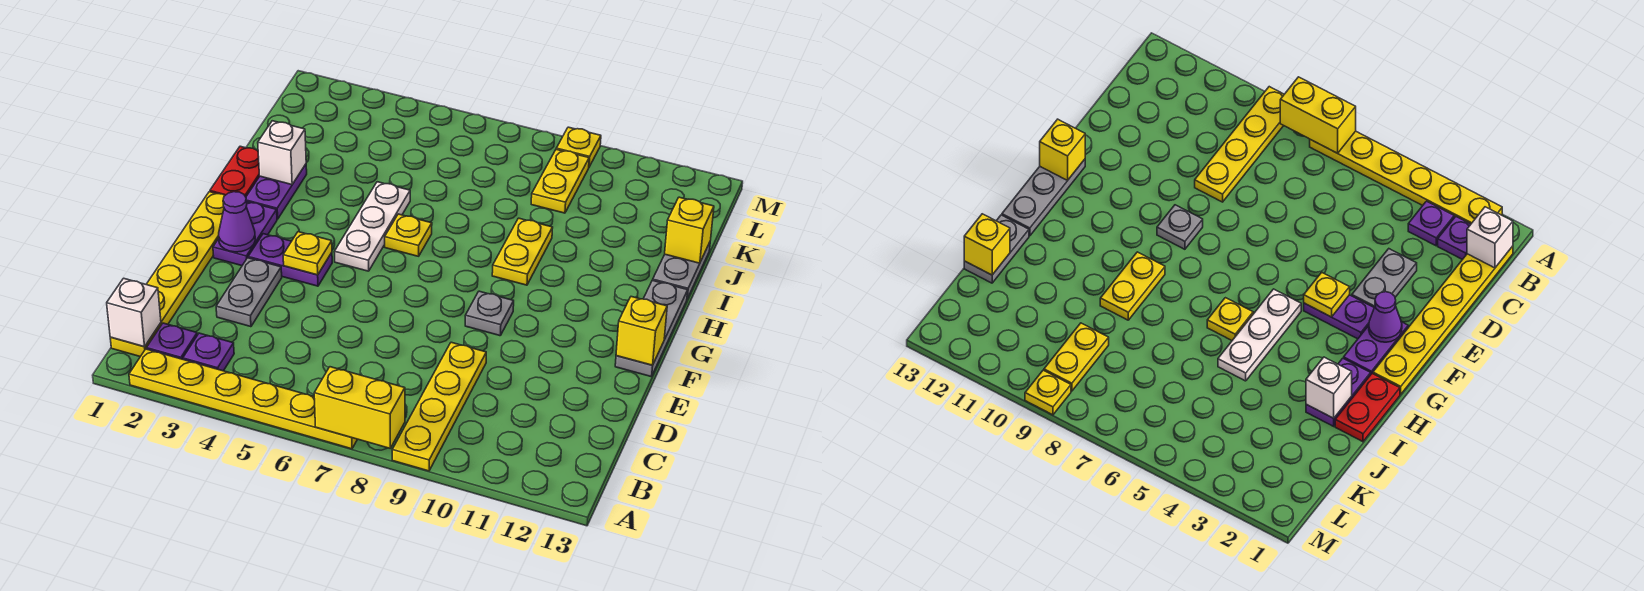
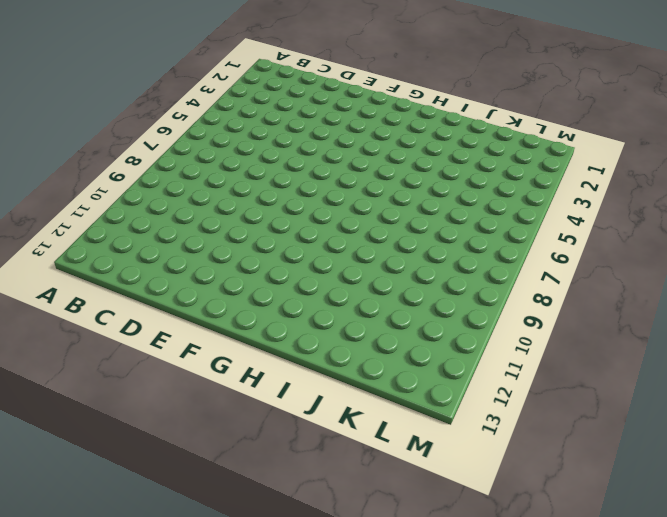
none -> yellow plate A2:A7 level 1
none -> yellow plate A9:D9 level 1
none -> yellow plate B1:G1 level 1

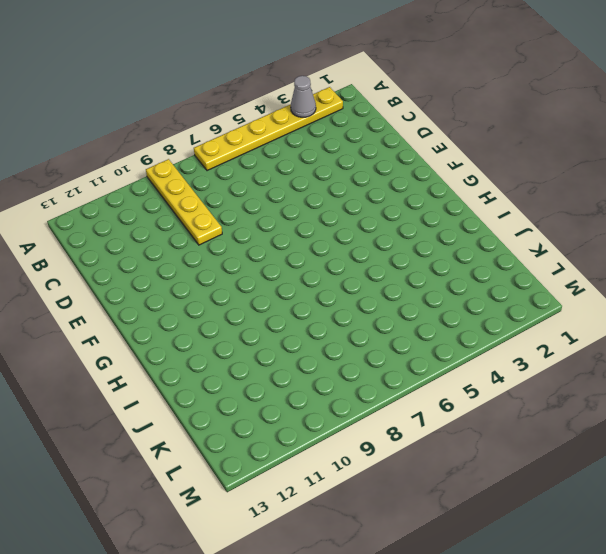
grey cone A3 level 2 -> none
none -> yellow plate B1:G1 level 1
none -> purple plate B2 level 1
none -> purple plate B3 level 1

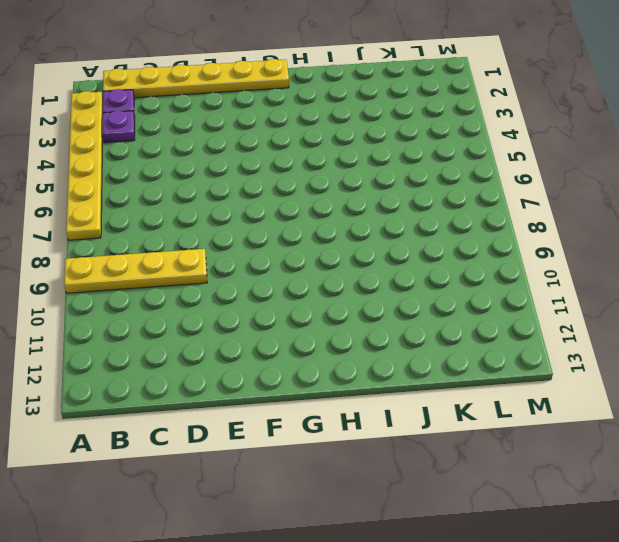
none -> grey plate D3:E3 level 1
none -> purple plate F2:G2 level 1
none -> purple plate F3:F4 level 1

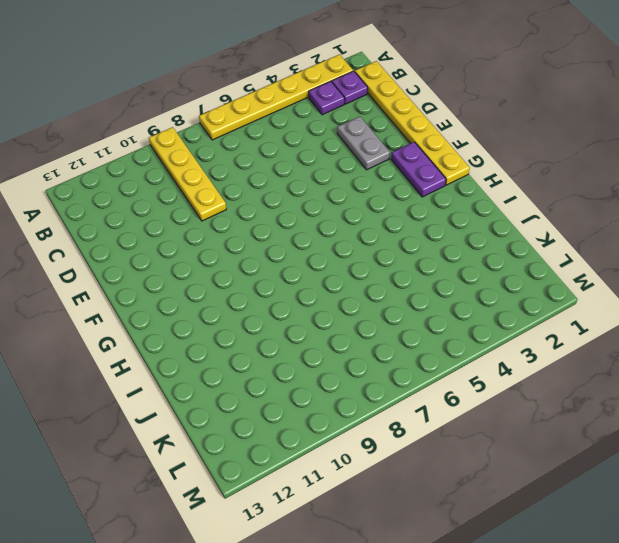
none -> purple plate F3:F4 level 1
none -> grey plate F9 level 1
none -> grey plate F13:H13 level 1

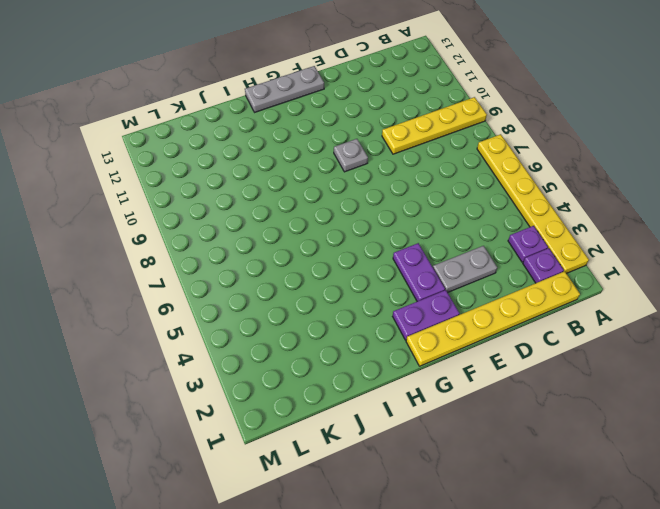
none -> white plate G5:I5 level 1
none -> red plate H1:I1 level 1
none -> purple plate H2:I2 level 1

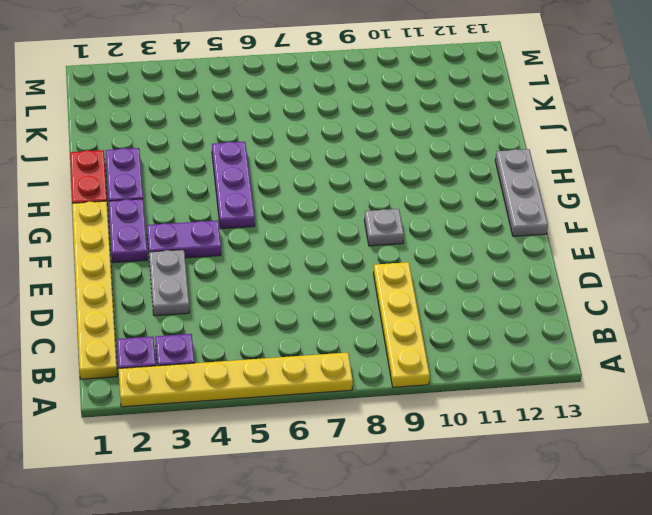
purple plate G5:I5 level 1 -> white plate G5:I5 level 1
none -> yellow plate H6 level 1
none -> yellow plate H9:I9 level 1
none -> grey plate I13:J13 level 1

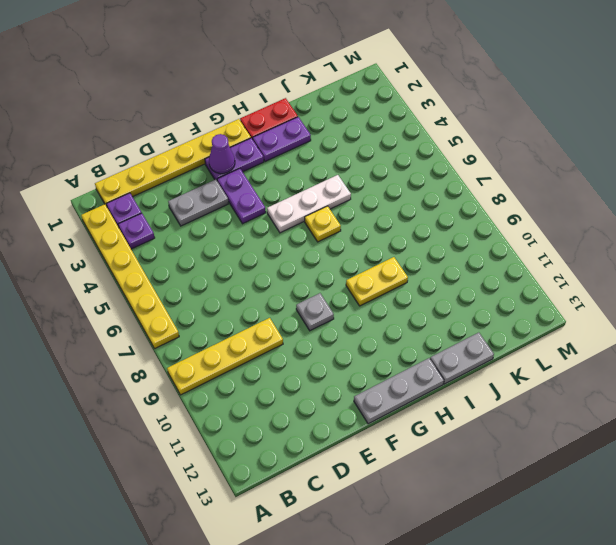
none -> yellow plate K9:L9 level 1
none -> yellow plate M9 level 1
none -> yellow brick A7:A8 level 2

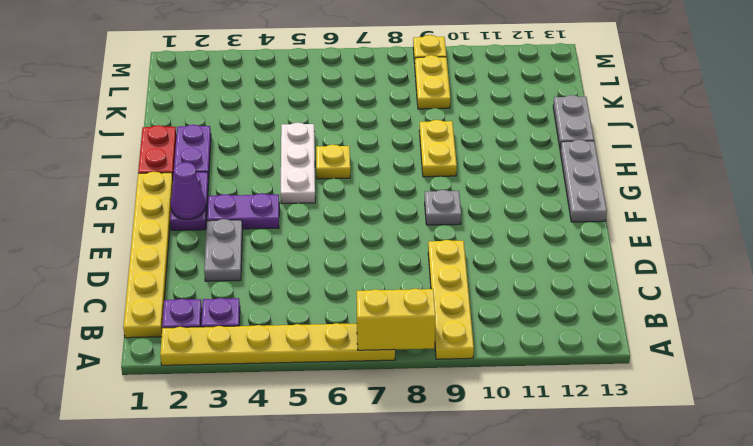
none -> white brick B1 level 2
none -> yellow plate F4 level 2
none -> yellow brick F13 level 2

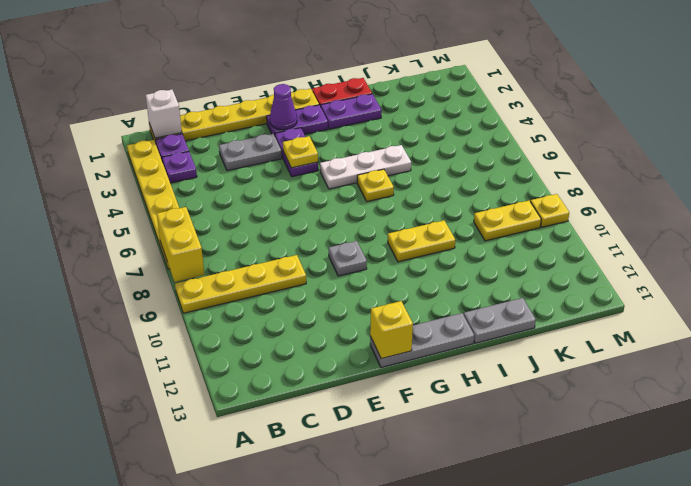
none -> white brick I2 level 2
none -> yellow brick J13 level 2

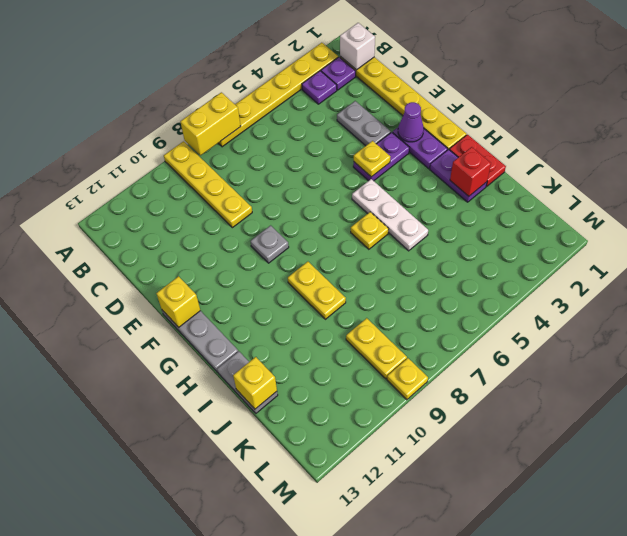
red brick I2 level 2 -> white brick I2 level 2

